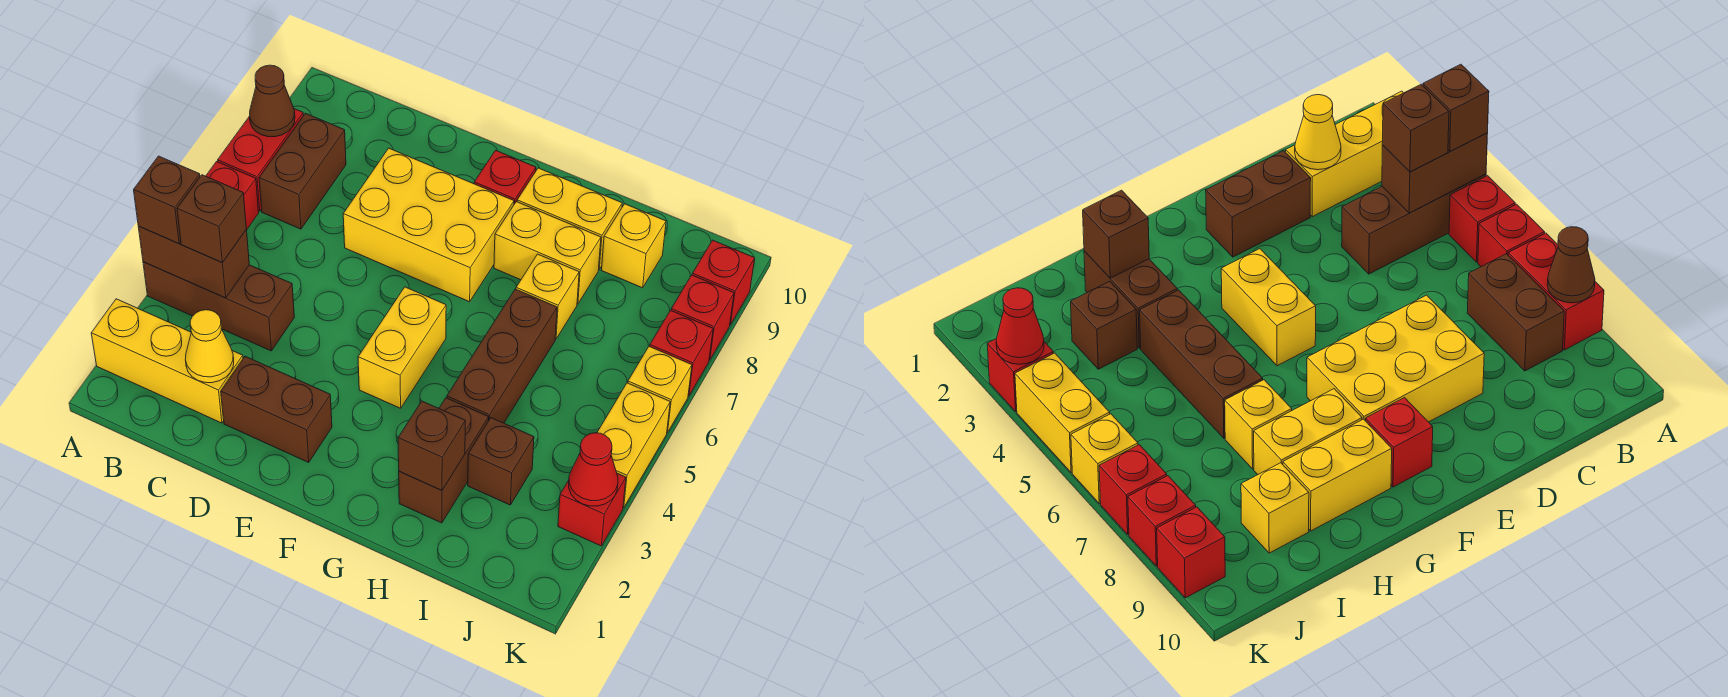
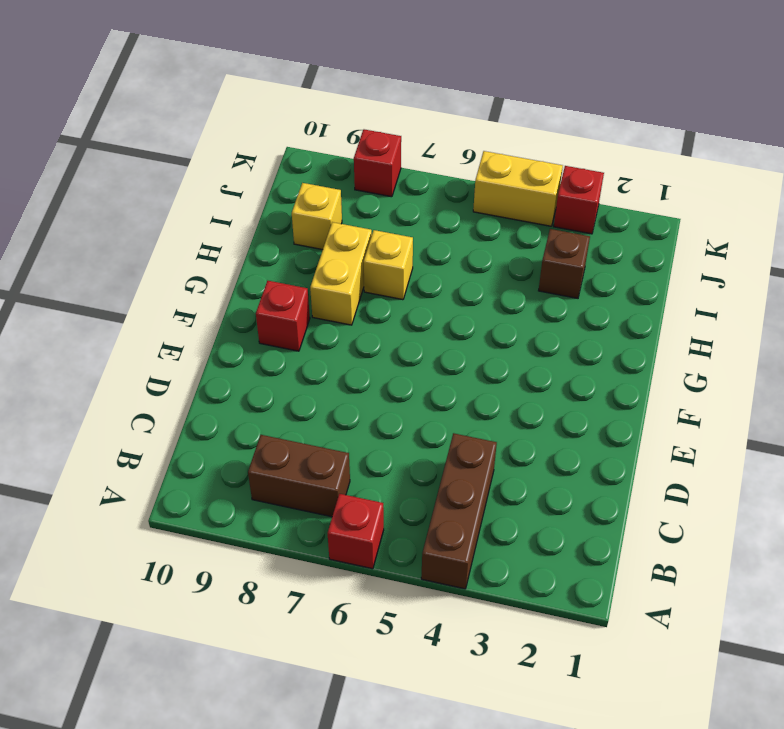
none -> yellow brick A2:C2 level 1
none -> red brick A5 level 1
none -> red brick A7:A8 level 1
none -> brown brick D2:E2 level 1

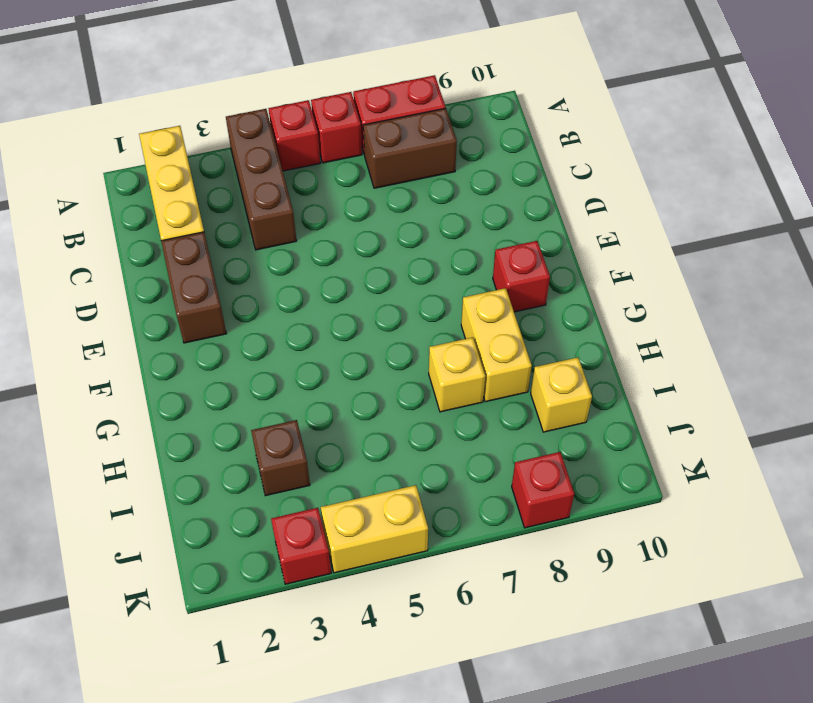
none -> yellow brick D7:F8 level 1
none -> yellow brick F4:F5 level 1
none -> yellow brick G9:H9 level 1
none -> brown brick H2:H3 level 1

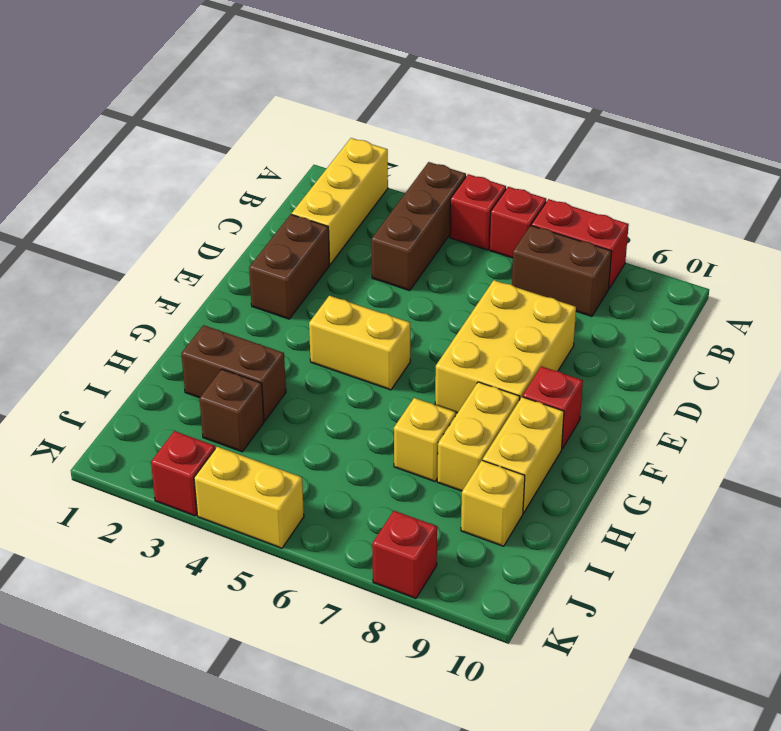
none -> brown brick H4:H6 level 1
none -> yellow brick K6 level 1
none -> red brick K7 level 1
none -> red brick K9 level 1

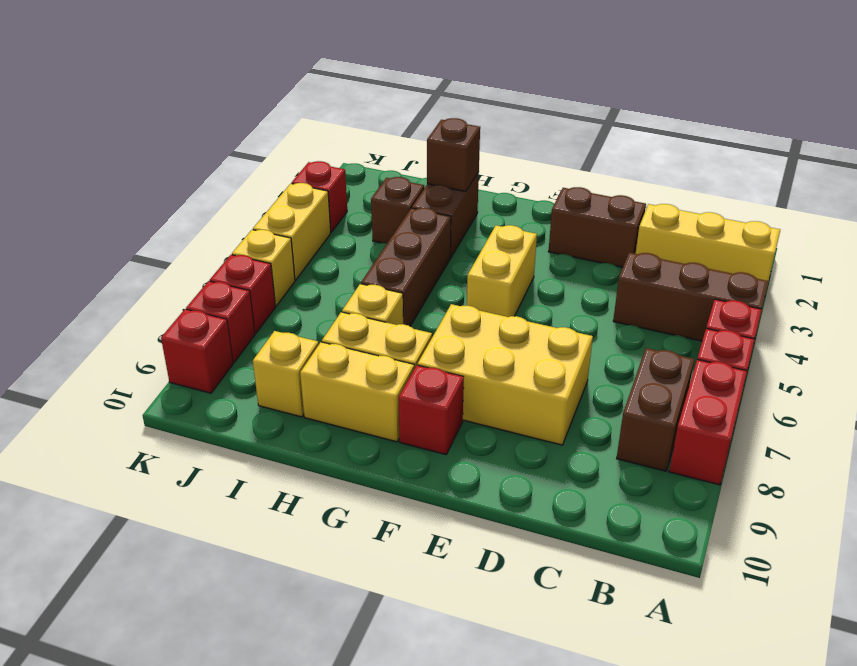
none -> brown brick A4:B4 level 2
none -> brown cone A8 level 2
none -> yellow cone C2 level 2
none -> red cone K3 level 2

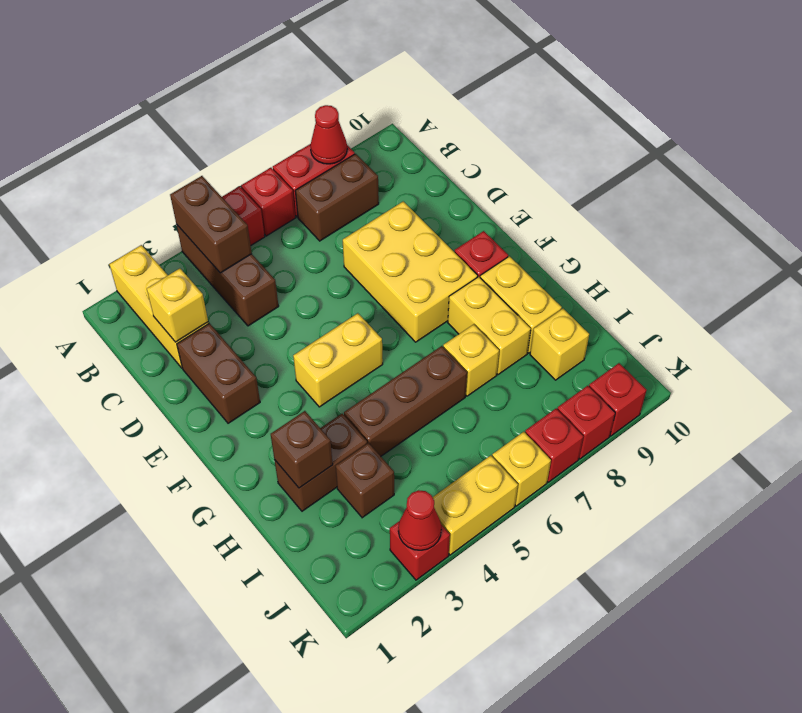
red cone A8 level 2 -> brown cone A8 level 2
yellow brick C2 level 2 -> yellow cone C2 level 2
none -> brown brick A4 level 3
none -> brown brick B4 level 3

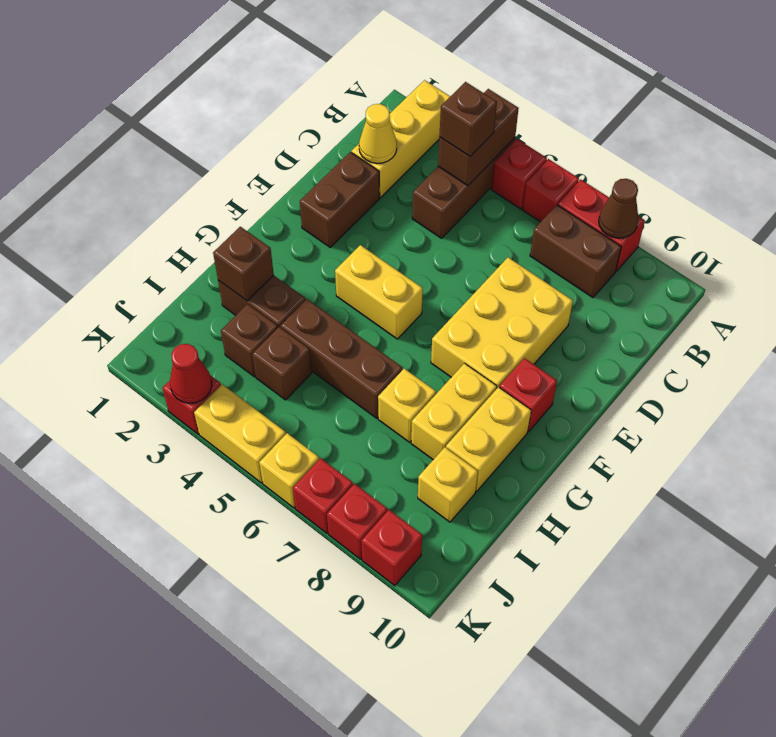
brown brick I4 level 1 -> brown brick A4 level 3

